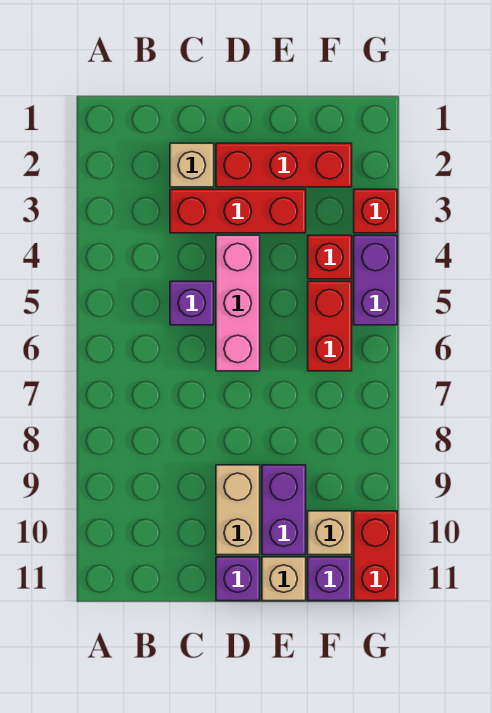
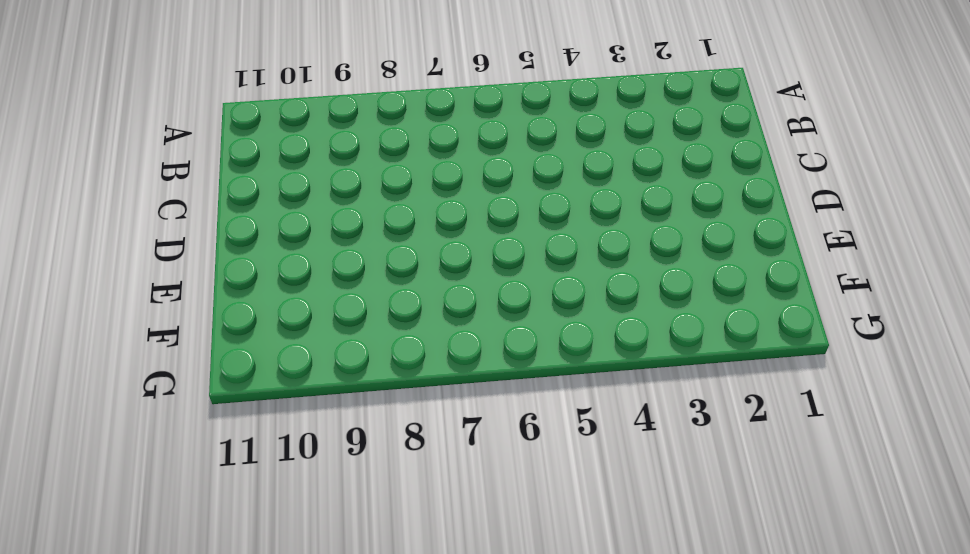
none -> tan brick C2 level 1
none -> red brick C3:E3 level 1
none -> purple brick C5 level 1

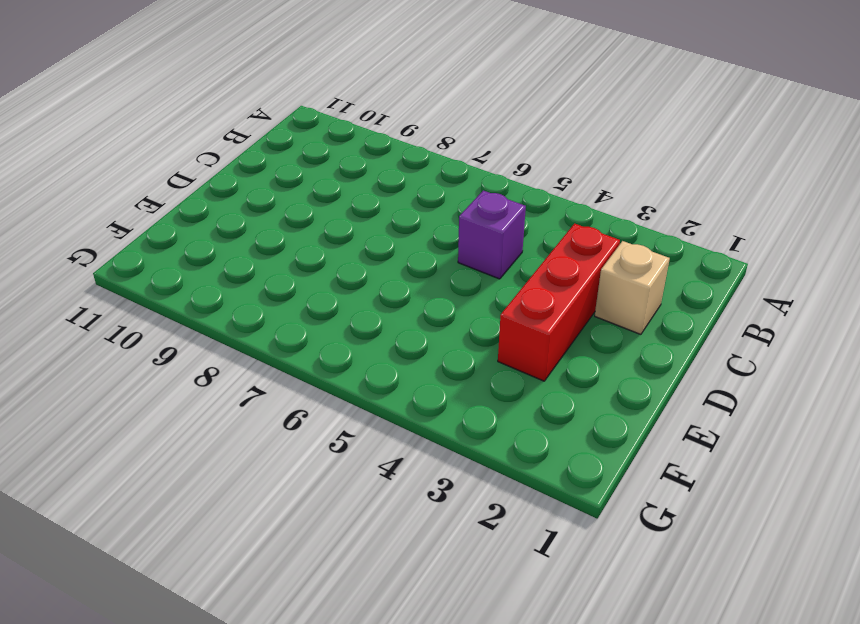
none -> red brick D2:F2 level 1
none -> pink brick D4:D6 level 1
none -> tan brick D9:D10 level 1

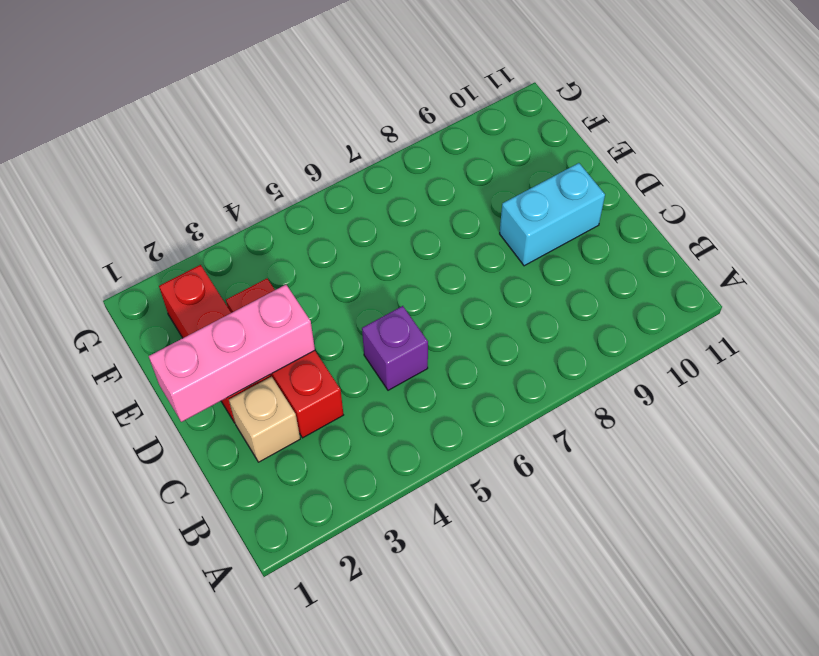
pink brick D1:D3 level 2 -> pink brick D4:D6 level 1
cyan brick D9:D10 level 1 -> tan brick D9:D10 level 1
none -> purple brick D11 level 1
none -> purple brick E9:E10 level 1
none -> tan brick E11 level 1

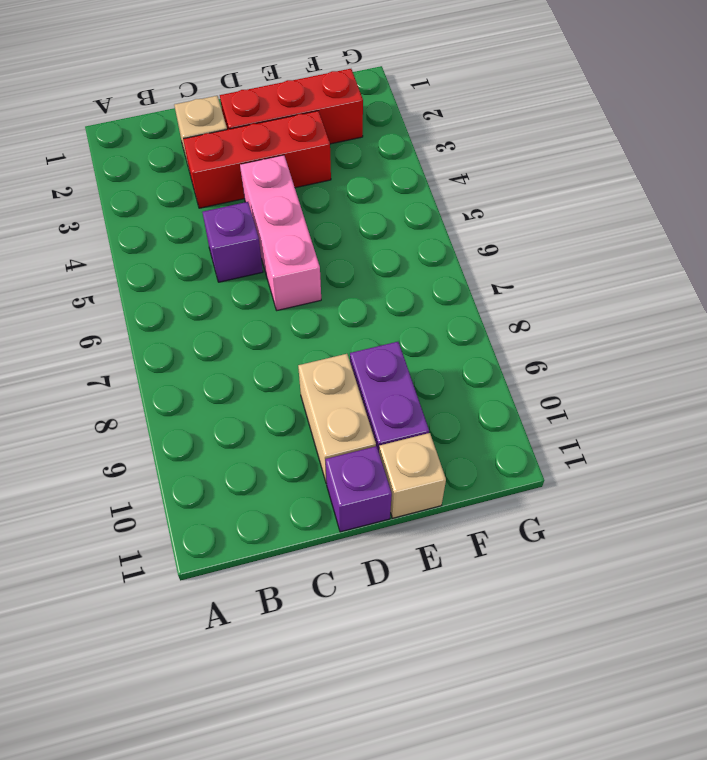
none -> red brick F4 level 1
none -> red brick F5:F6 level 1
none -> tan brick F10 level 1

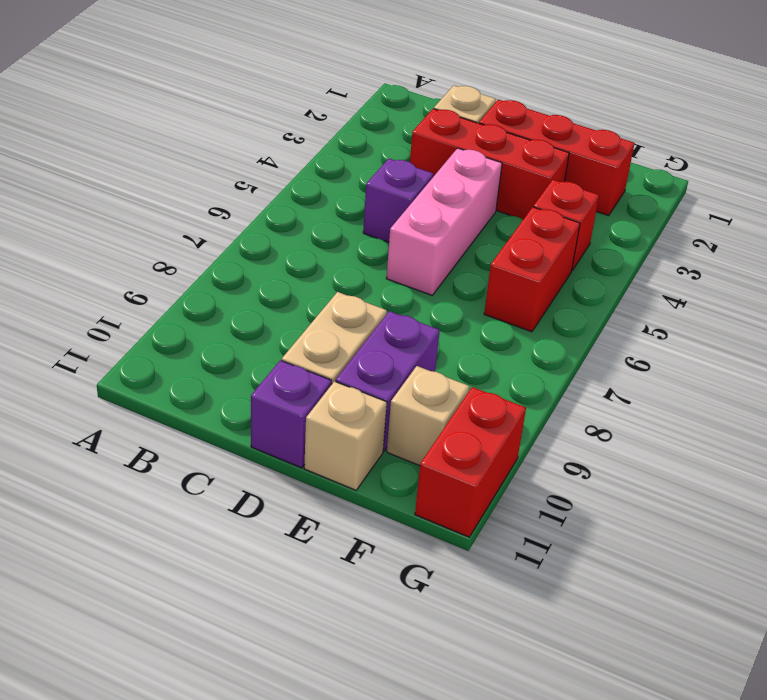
none -> purple brick F11 level 1
none -> red brick G3 level 1
none -> purple brick G4:G5 level 1

